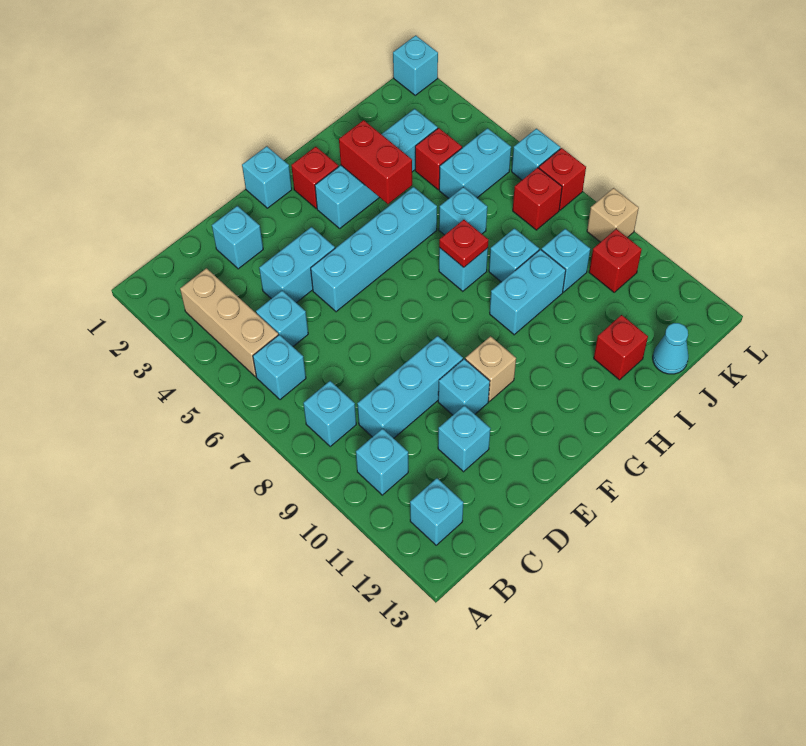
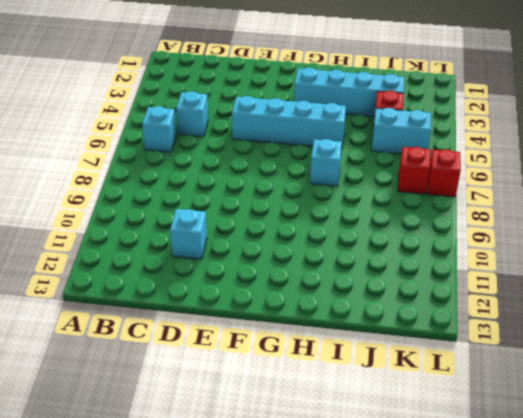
none -> tan brick B3:B5 level 1
none -> cyan brick B8 level 1
none -> cyan brick B10 level 1
none -> cyan brick B12 level 1

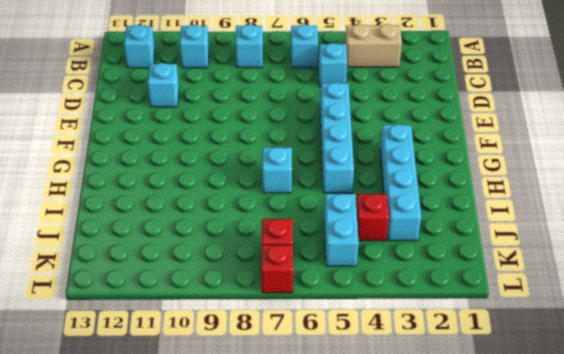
tan brick B3:B4 level 1 -> tan brick B3:B5 level 1
none -> cyan brick C9:E9 level 1
none -> cyan brick D2 level 1
none -> cyan brick D4:E4 level 1
none -> cyan brick E10 level 1

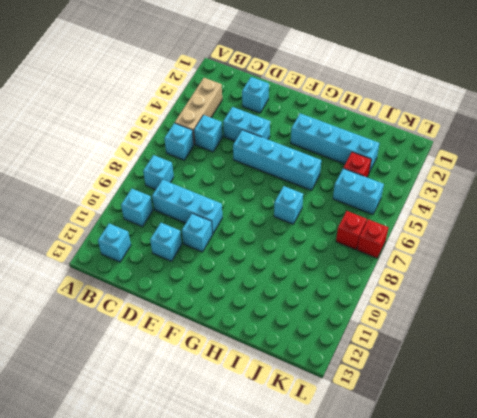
none -> cyan brick F1 level 1
none -> tan brick F10 level 1
none -> red brick G2 level 1
none -> cyan brick H9:I9 level 1

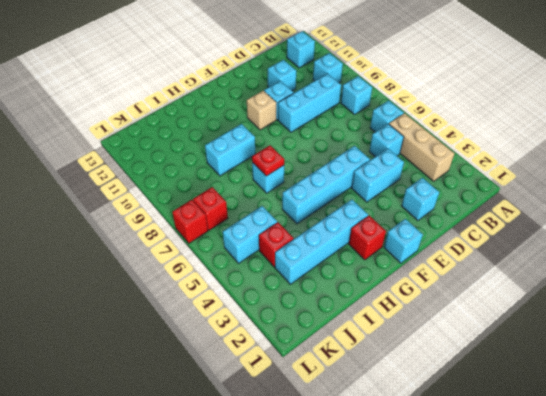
none -> cyan brick I6 level 1
none -> cyan brick I8 level 1
none -> red brick I12 level 1
none -> cyan brick J9 level 1

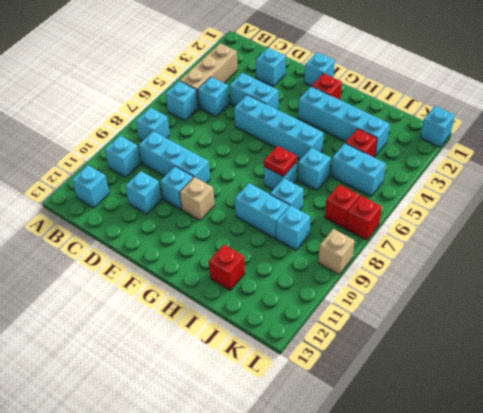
none -> cyan cone J13 level 1
none -> red brick K10 level 1
none -> cyan brick L6 level 1
none -> red brick H3:H4 level 2

